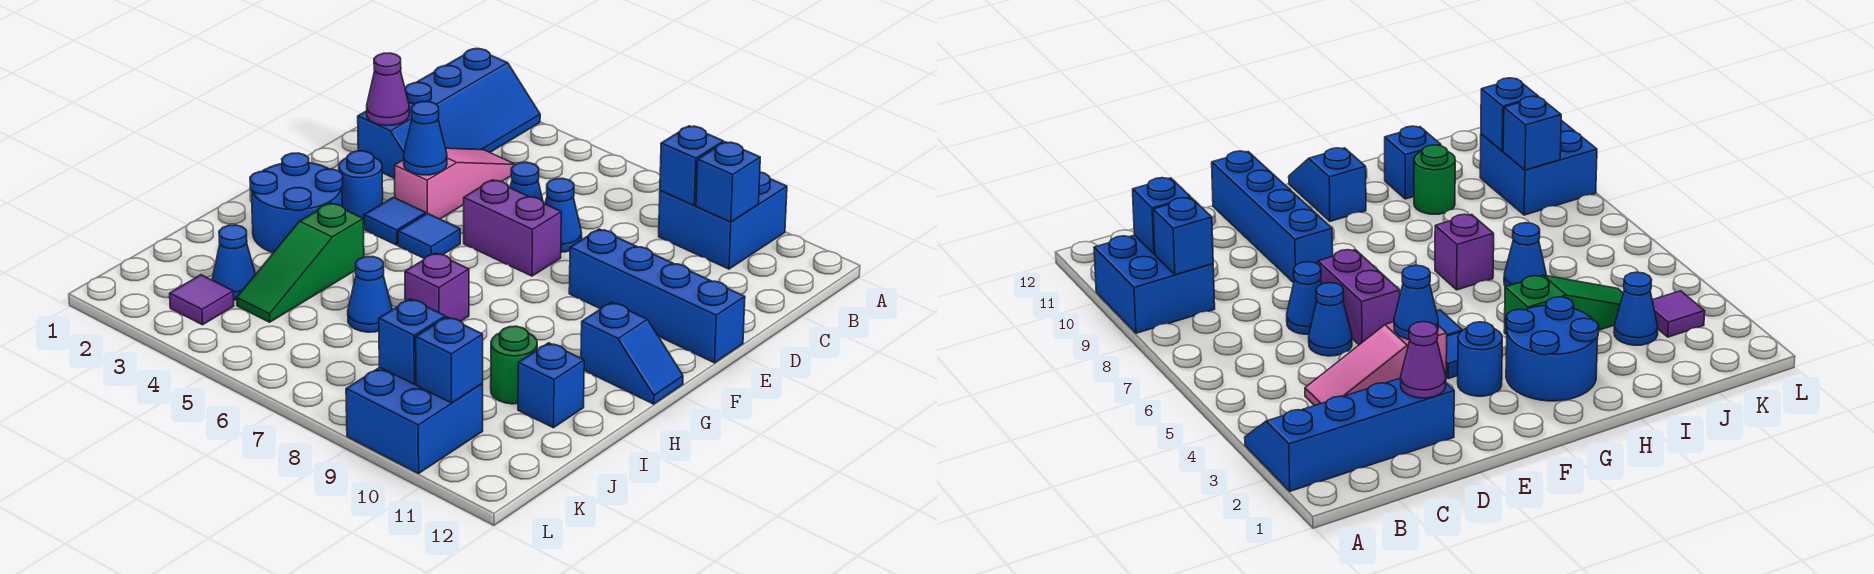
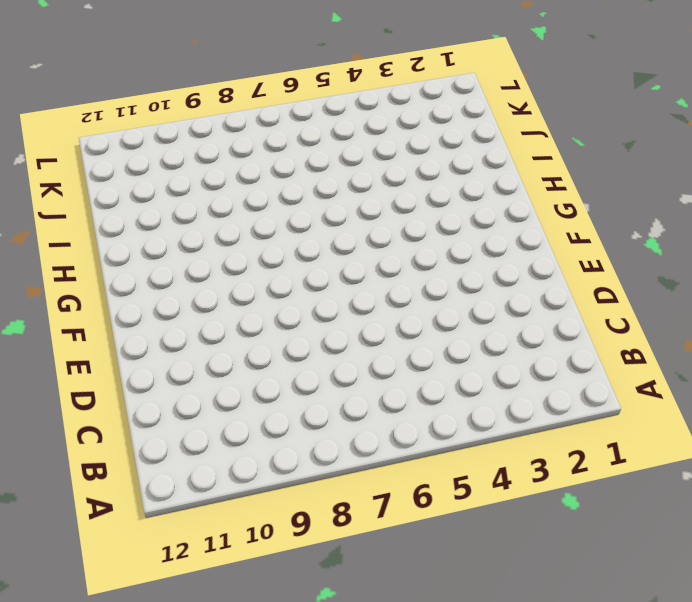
none -> blue slope A2:D3 level 1 top 2
none -> blue brick A9:B10 level 1
none -> pink slope C4:E4 level 1 top E

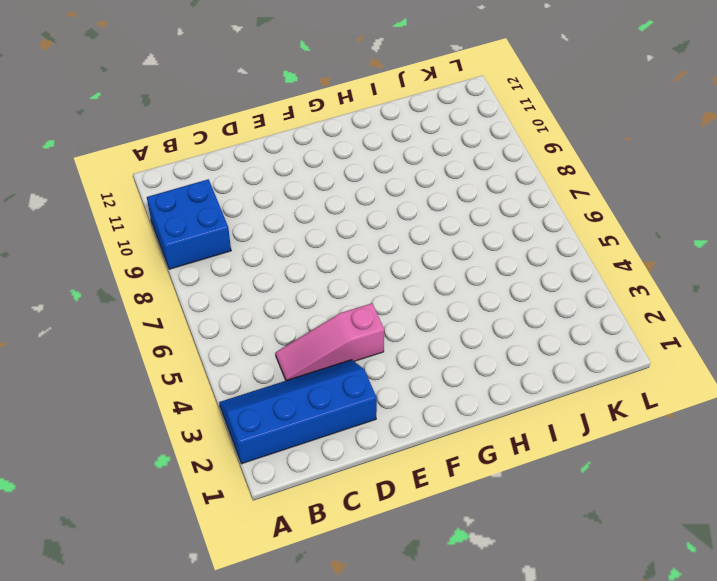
none -> blue cone D6 level 1
none -> blue cone D7 level 1
none -> purple brick E6:E7 level 1

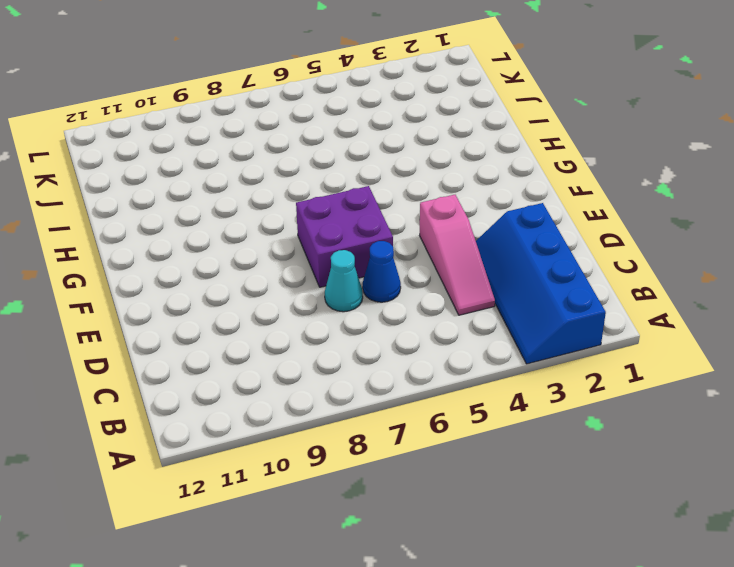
cyan cone D7 level 1 -> blue cone D7 level 1
purple brick E6:F7 level 1 -> purple brick E6:E7 level 1
none -> blue brick A9:B10 level 1
none -> blue brick E9:E12 level 1
none -> blue round brick F3 level 1

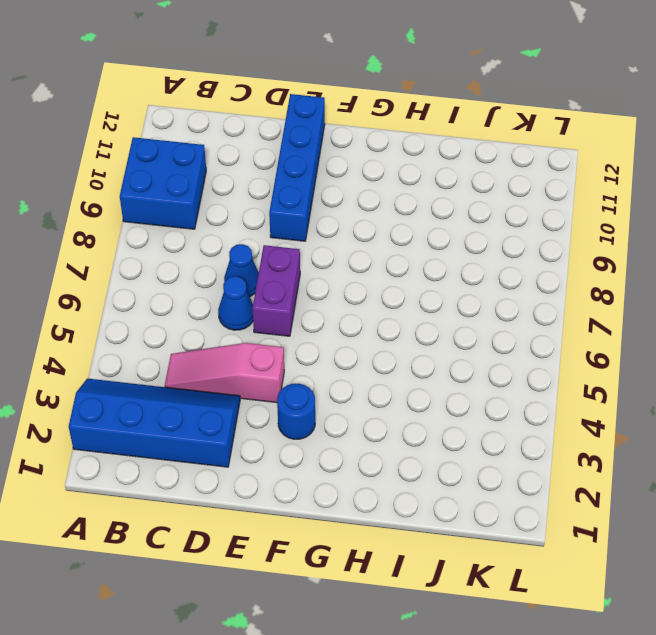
none -> blue tile F4 level 1
none -> blue tile F5 level 1
none -> blue round brick G2:H3 level 1

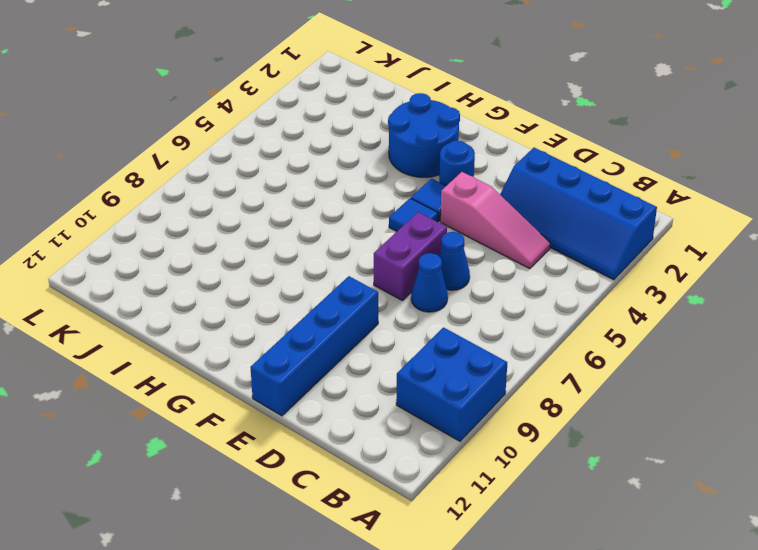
none -> blue slope G11:G12 level 1 top 11
none -> green slope H4:J4 level 1 top H
none -> purple brick H7 level 1

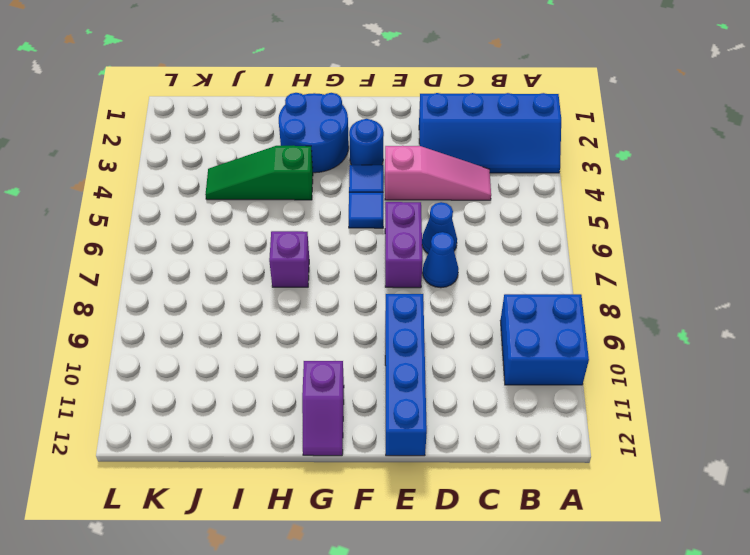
purple slope G11:G12 level 1 top 11 -> blue slope G11:G12 level 1 top 11
none -> blue cone I6 level 1
none -> green round brick I10 level 1
none -> blue brick I11 level 1

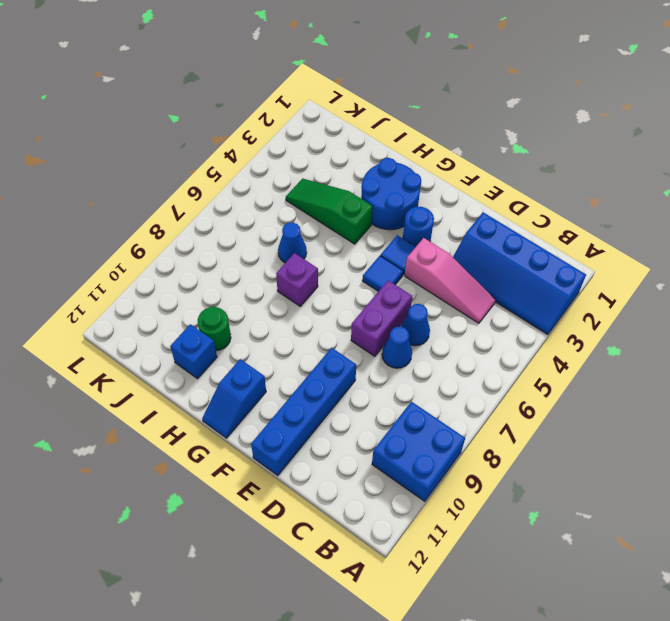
none -> blue cone J3 level 1
none -> purple tile K3 level 1
none -> blue brick K9:L10 level 1

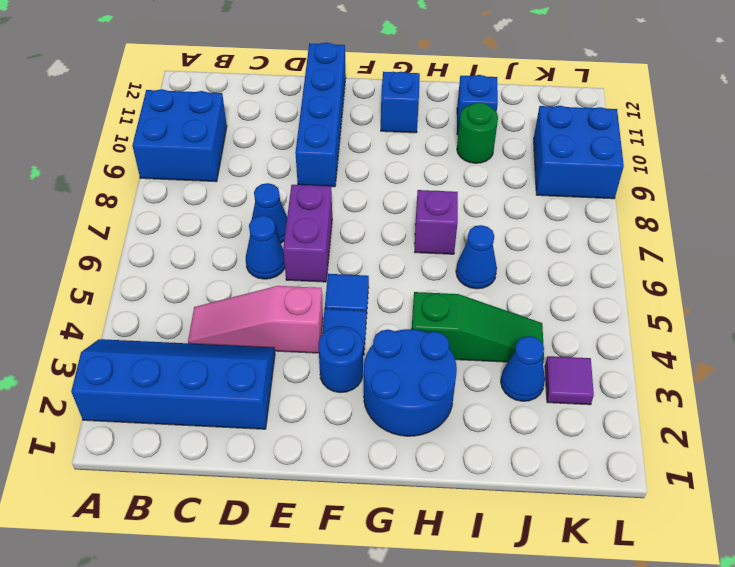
none -> blue brick B9 level 2
none -> blue brick B10 level 2
none -> purple cone D2 level 2

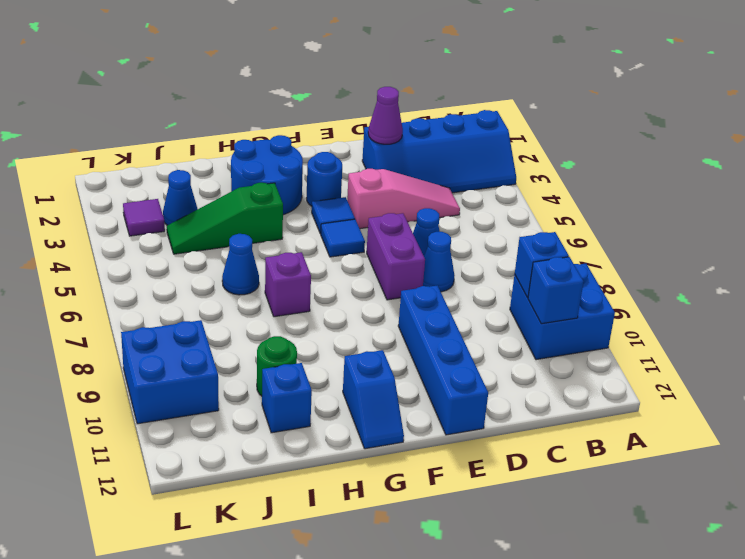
none -> blue cone E4 level 2
none -> blue brick K9 level 2
none -> blue brick K10 level 2

